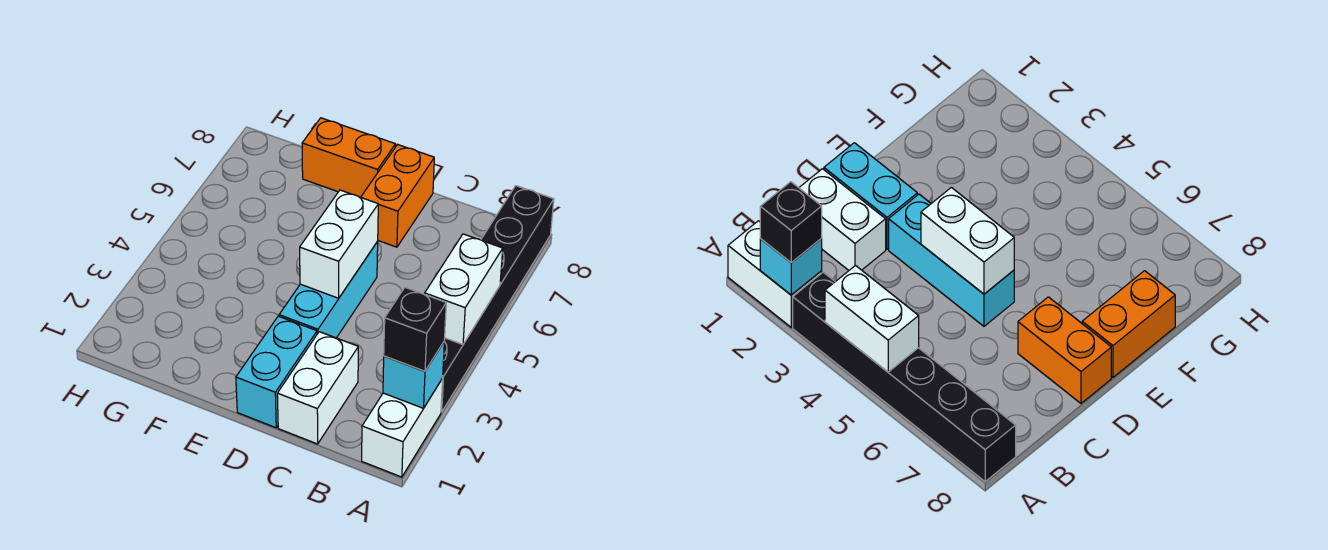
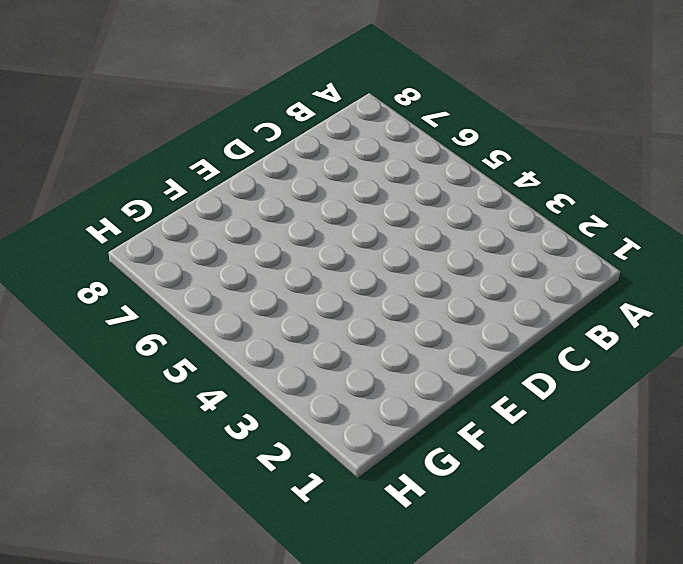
none -> white brick A1:A2 level 1
none -> black brick A3:A8 level 1

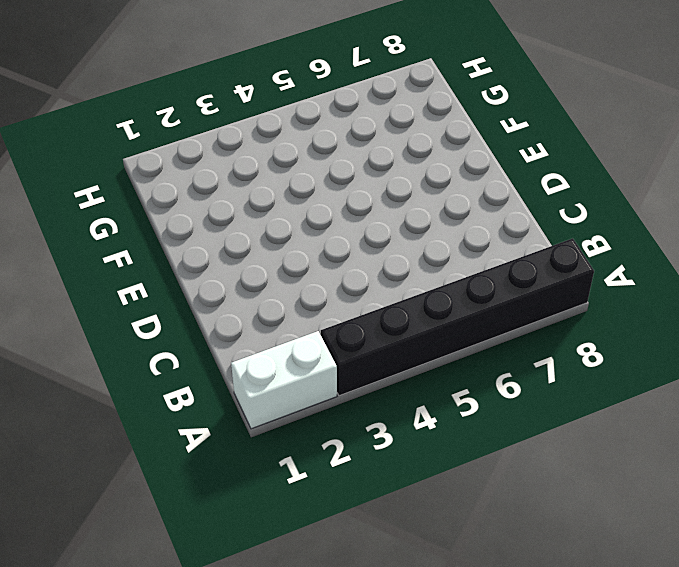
none -> white brick C1:C2 level 1
none -> cyan brick D1:D2 level 1

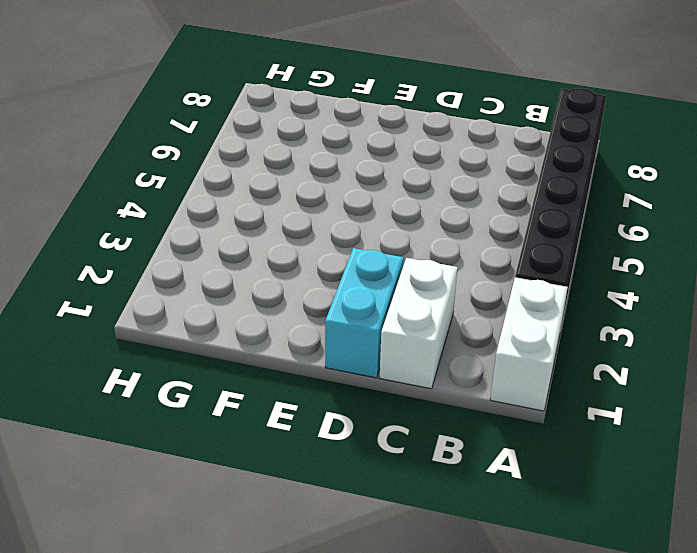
none -> cyan brick D3:D5 level 1
none -> orange brick D7:D8 level 1

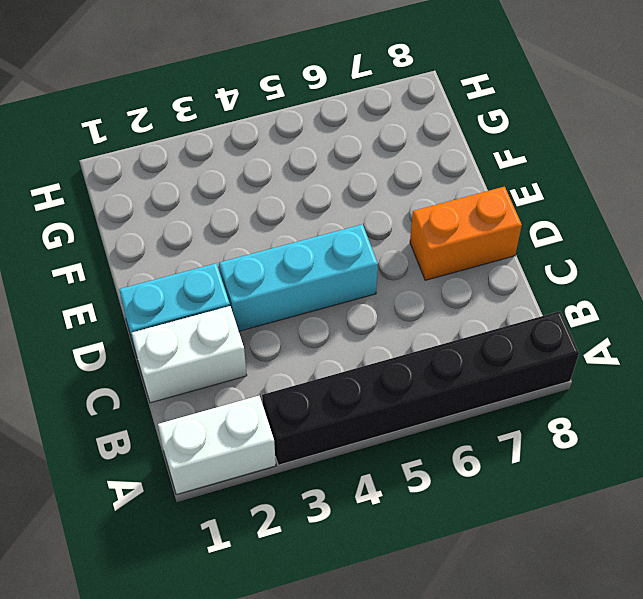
none -> orange brick E8:F8 level 1
none -> cyan brick A2 level 2

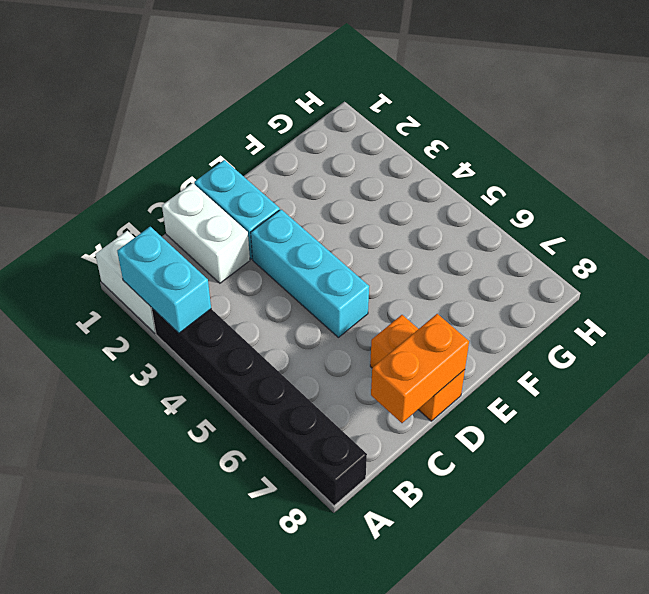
cyan brick A2:A3 level 2 -> cyan brick A2 level 2
orange brick C8:D8 level 2 -> orange brick E8:F8 level 1
none -> white brick A4:A5 level 2
none -> white brick D4:D5 level 2

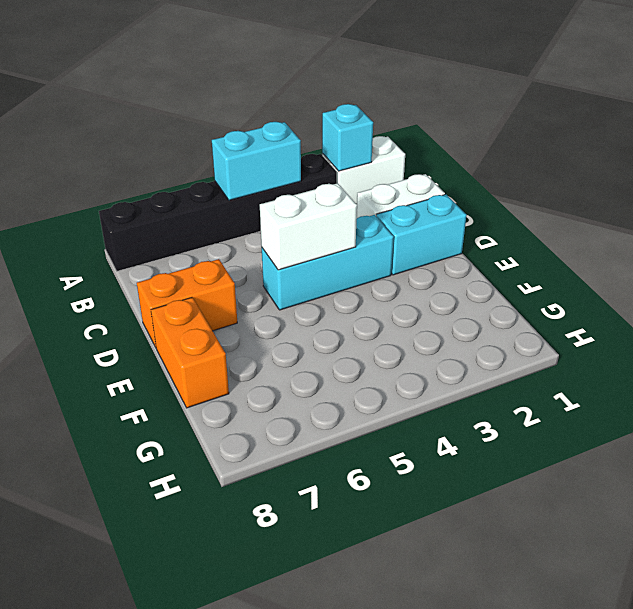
cyan brick A4:A5 level 2 -> white brick A4:A5 level 2
none -> black brick A2 level 3

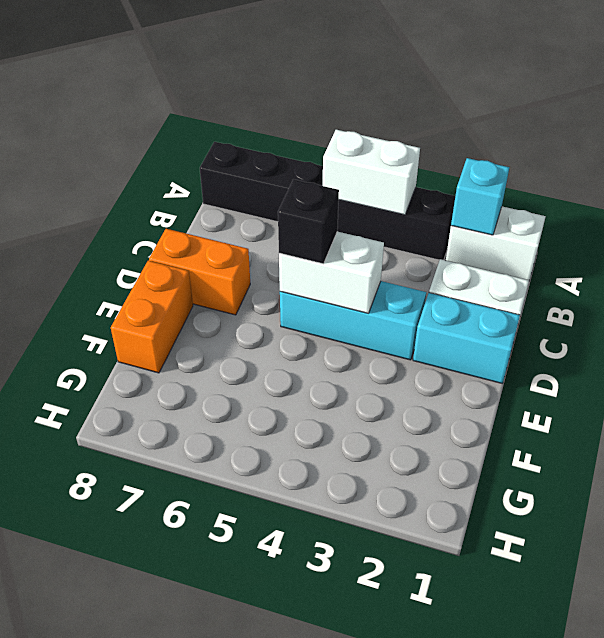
black brick D5 level 3 -> black brick A2 level 3

